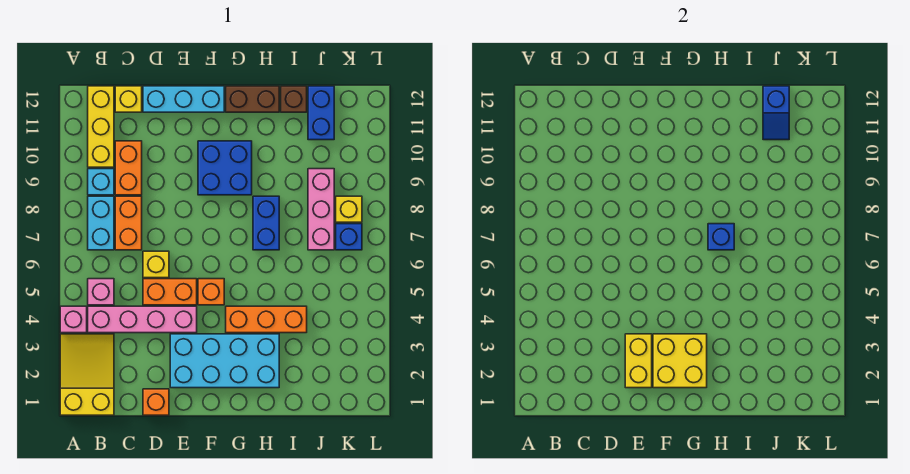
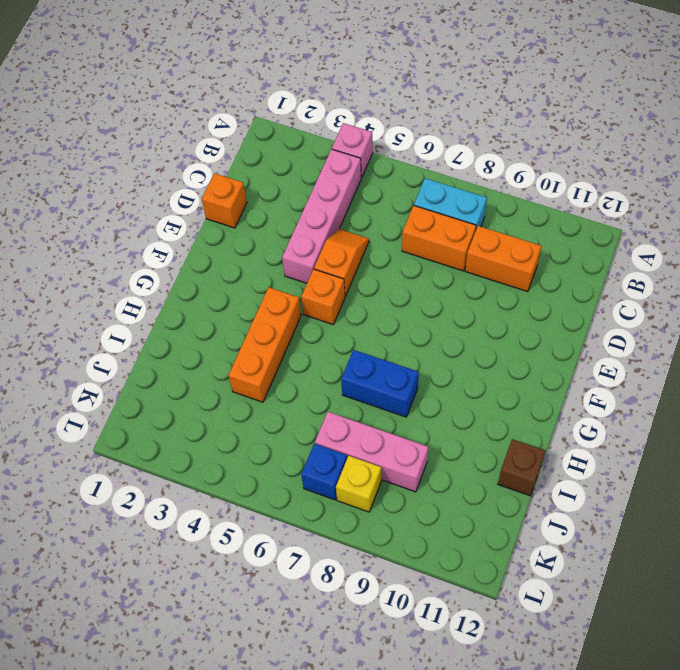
orange slope D5:E5 level 1 top E -> orange brick D5:E5 level 1
none -> yellow slope A1:B3 level 1 top 1
none -> pink brick B5 level 1
none -> cyan brick B9 level 1

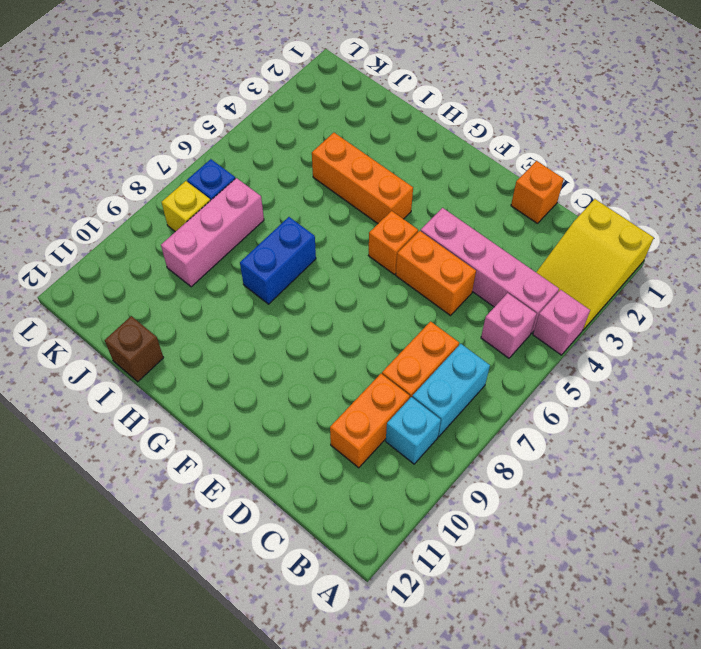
none -> yellow brick B10:B12 level 1
none -> yellow brick C12 level 1
none -> yellow brick D6 level 1

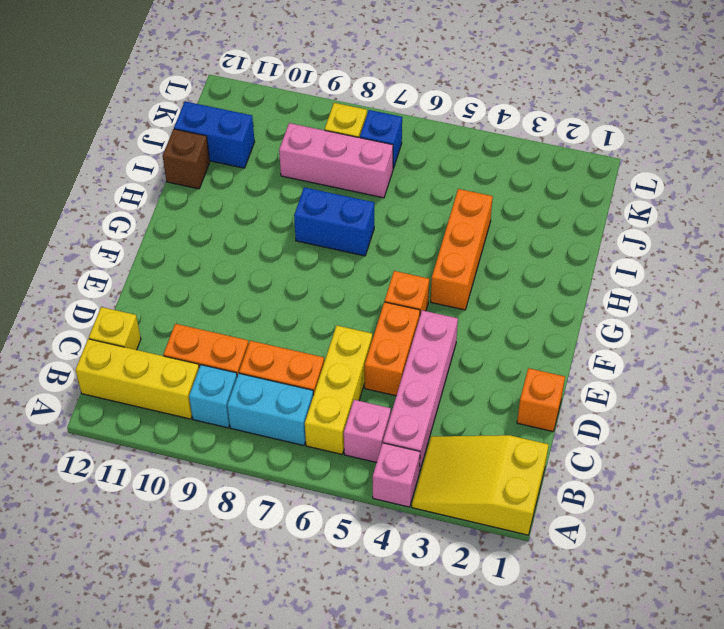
yellow brick B6:D6 level 1 -> yellow brick D6 level 1
none -> cyan brick D12:F12 level 1
none -> cyan brick E2:H3 level 1
none -> blue brick F9:G10 level 1

